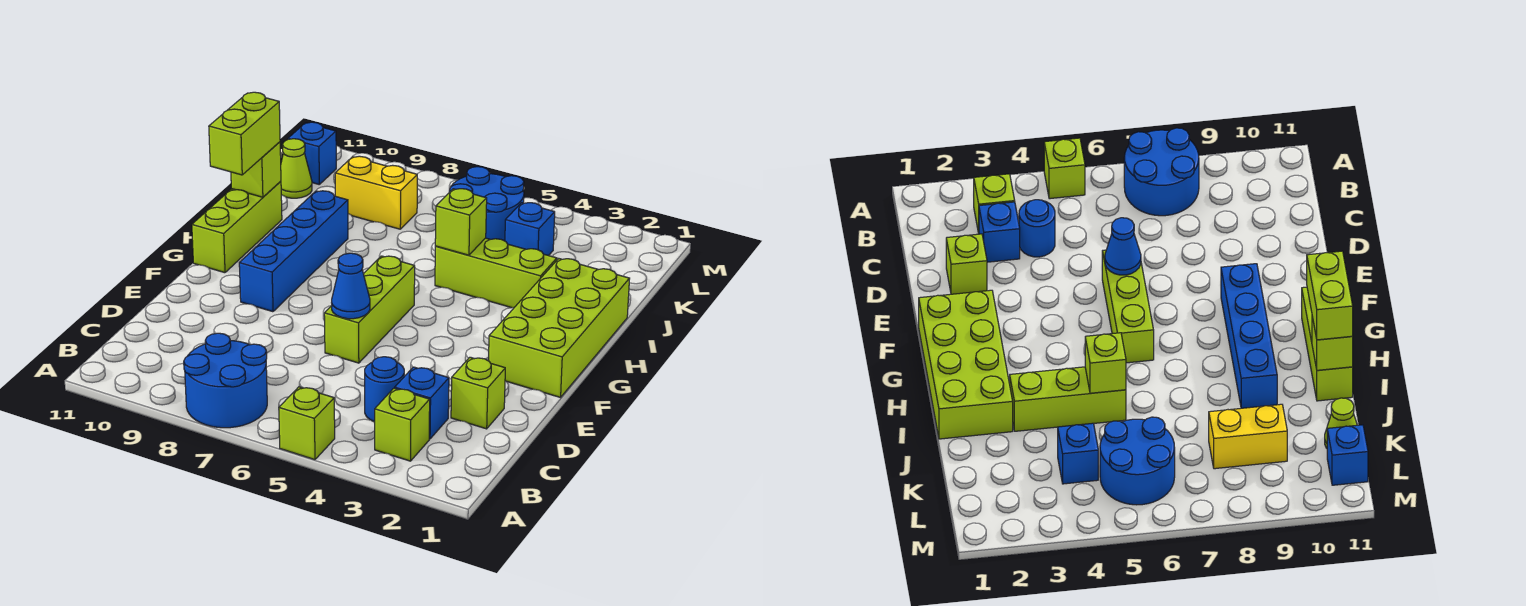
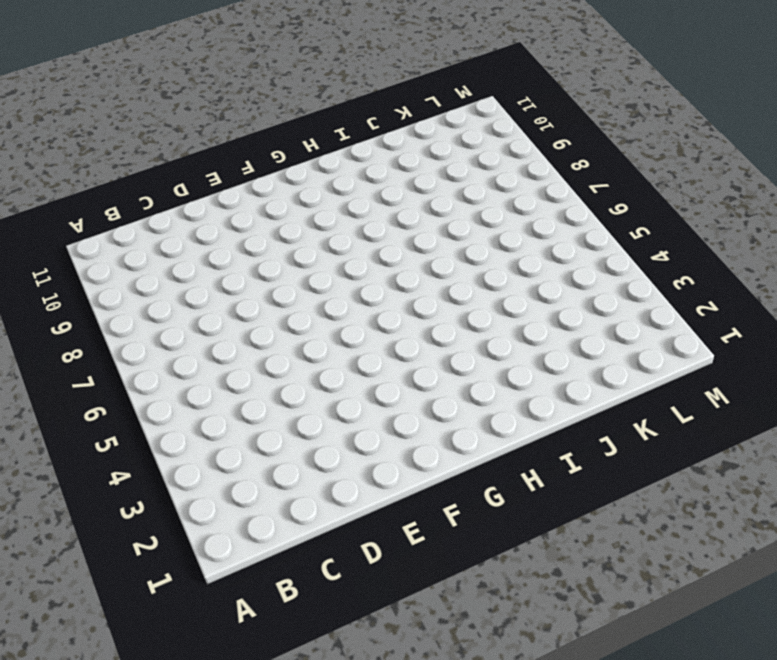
none -> lime brick A5 level 1
none -> blue round brick A7:B8 level 1
none -> lime brick B3 level 1

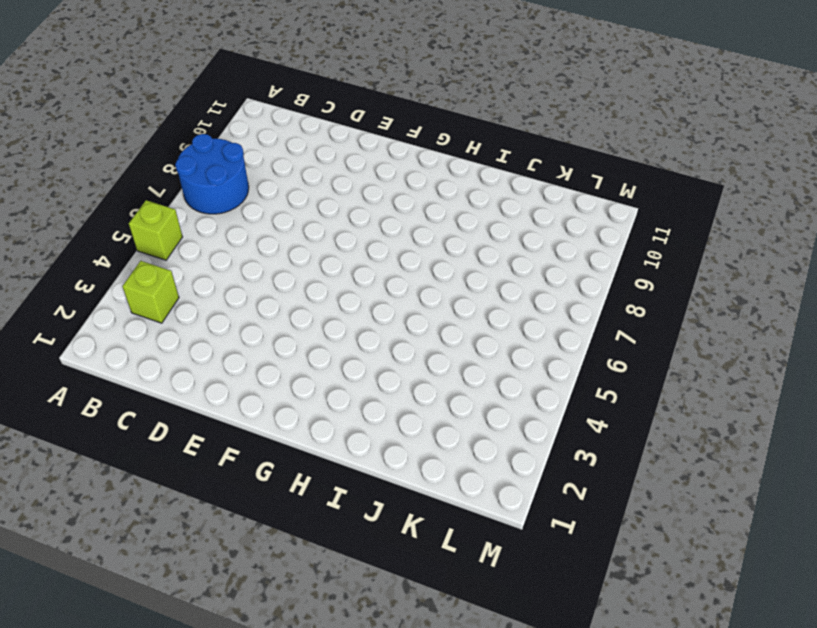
none -> blue brick C3 level 1
none -> blue round brick C4 level 1
none -> lime brick D2 level 1

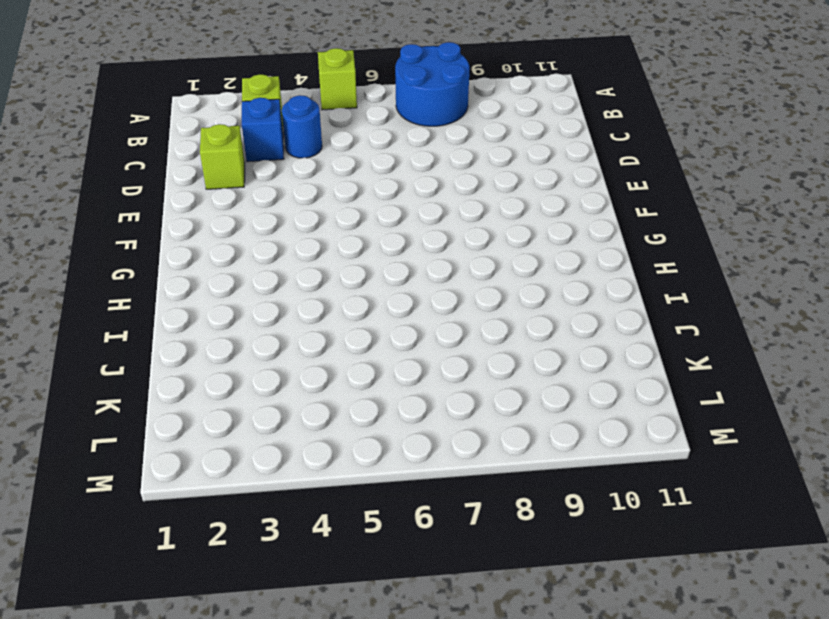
none -> lime brick E6:G6 level 1
none -> lime brick F1:I2 level 1
none -> blue brick F9:I9 level 1

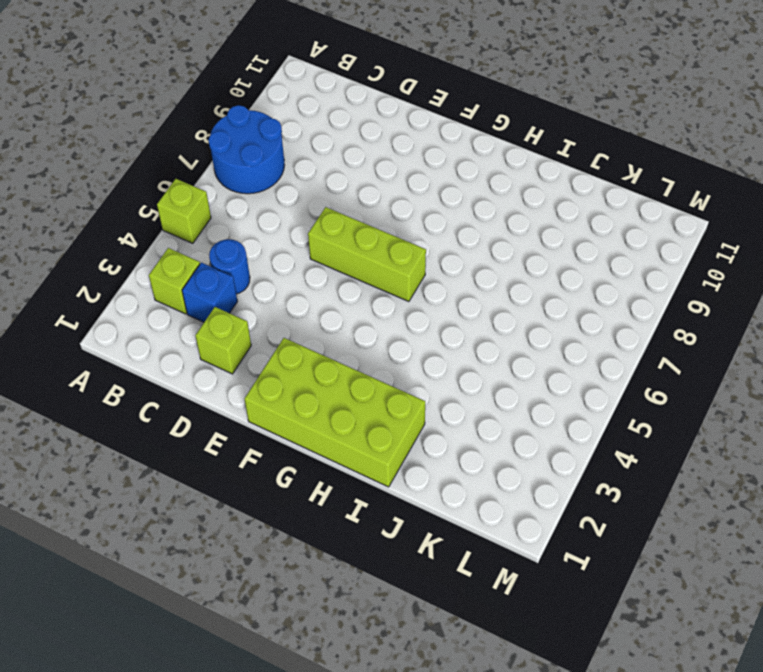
none -> blue brick F9:I9 level 1
none -> lime brick G11:I11 level 1
none -> lime brick I3:I5 level 1

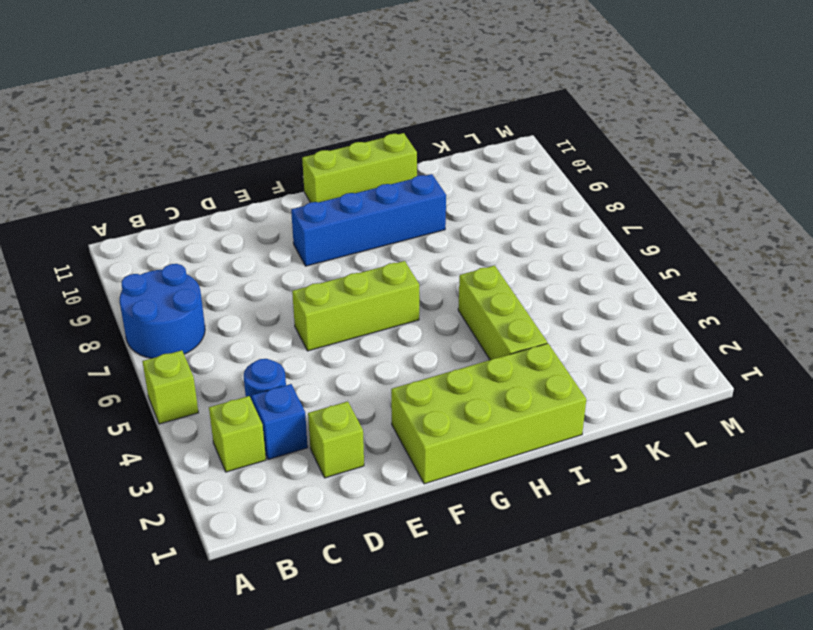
none -> blue brick K4 level 1
none -> blue round brick K5:L6 level 1
none -> yellow brick K8:K9 level 1

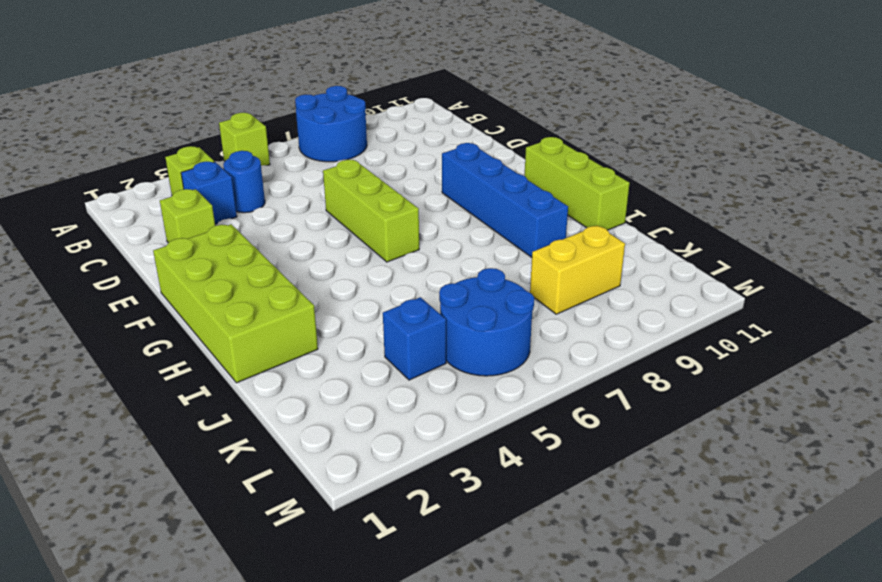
none -> lime brick I3:I5 level 1
none -> lime cone K11 level 1
none -> blue brick L11 level 1

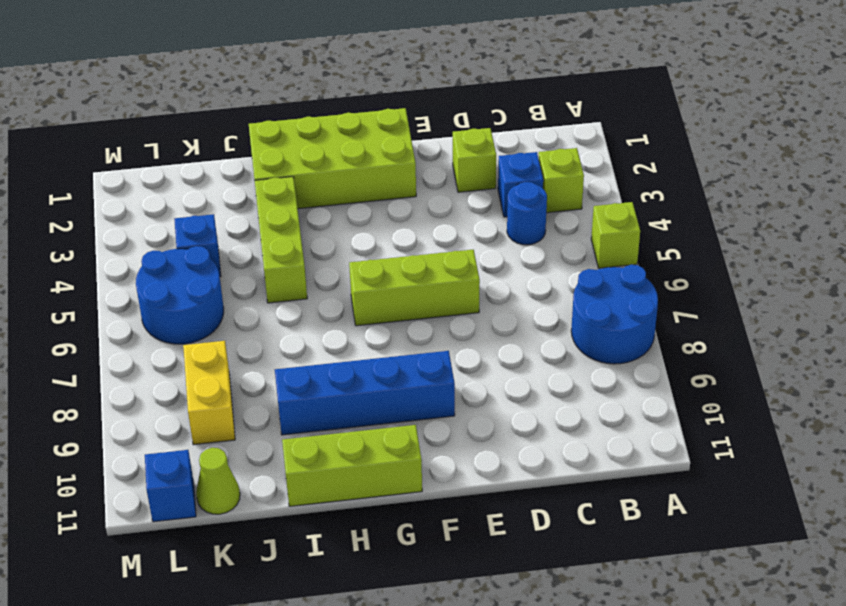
none -> blue cone E6 level 2
none -> lime brick I5 level 2
none -> lime brick I11 level 2

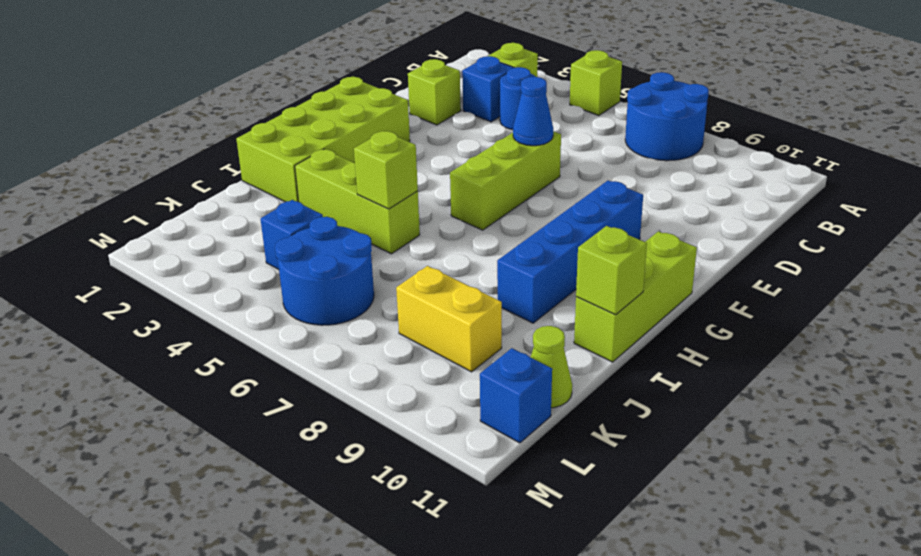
none -> lime brick H11:I11 level 3

